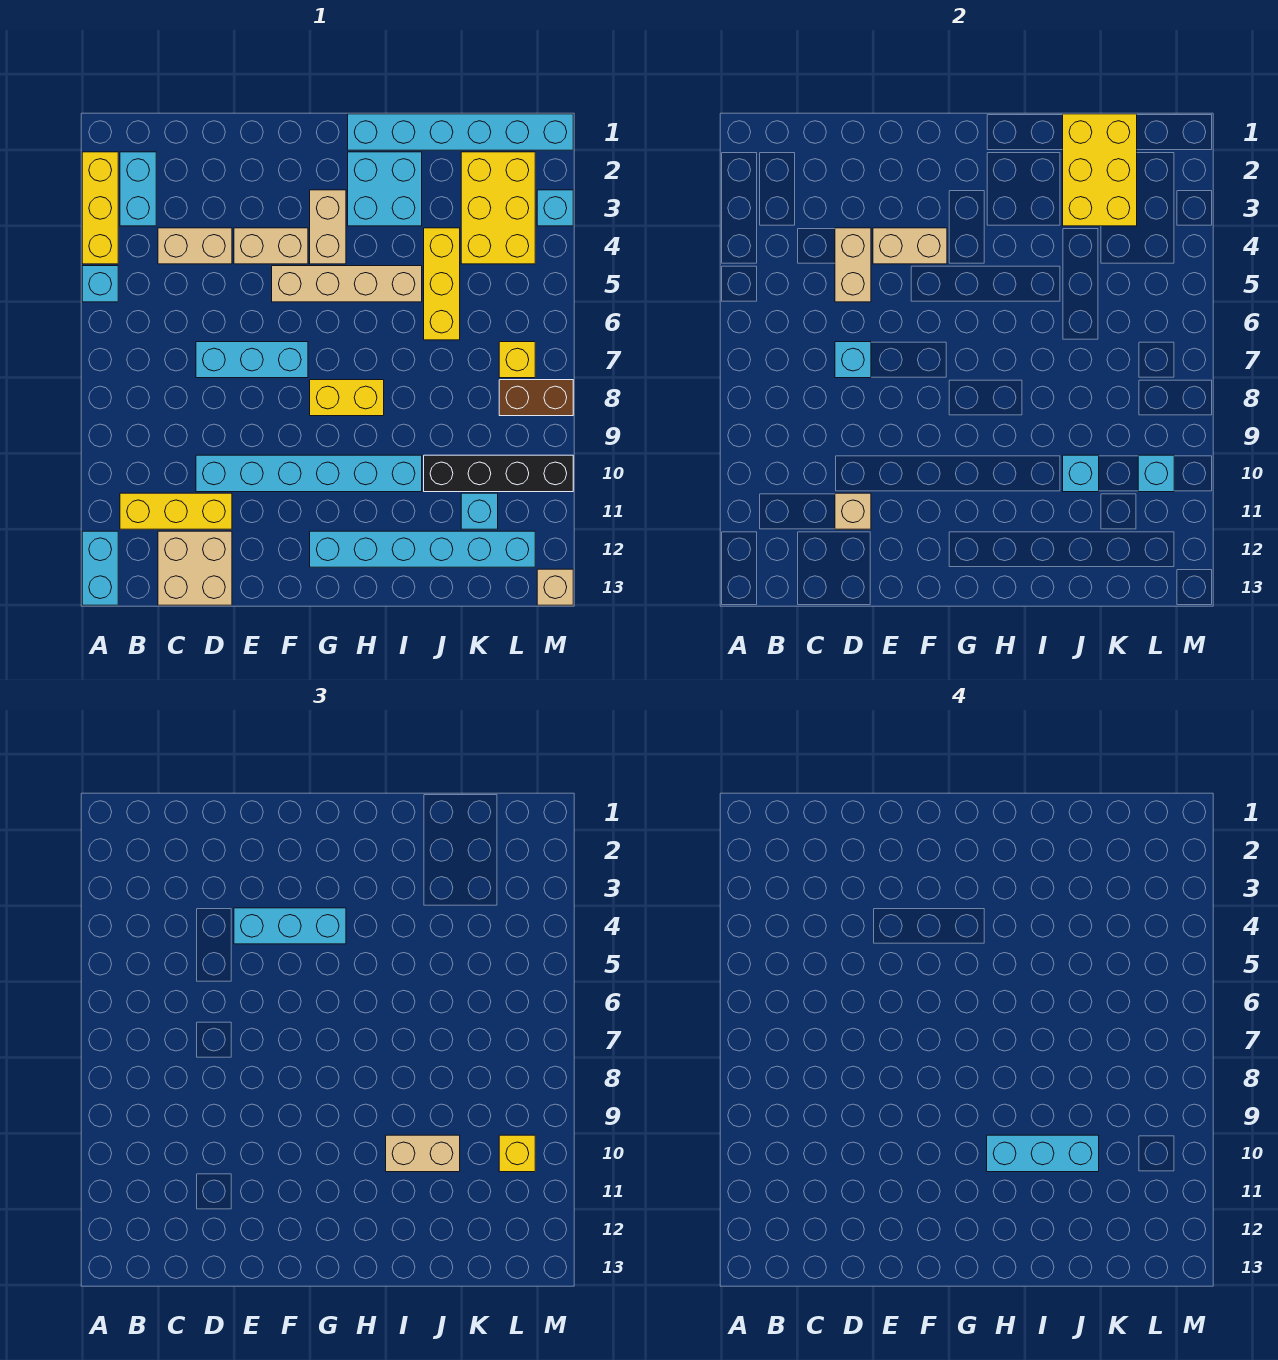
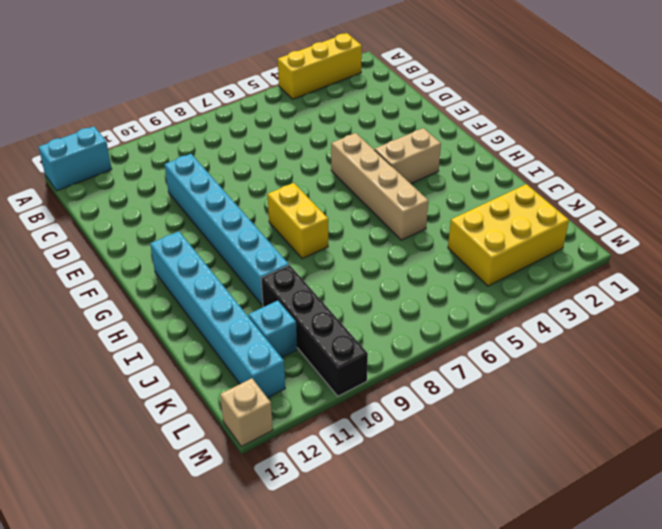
none -> cyan brick A5 level 1
none -> cyan brick B2:B3 level 1
none -> yellow brick B11:D11 level 1
none -> tan brick C4:D4 level 1

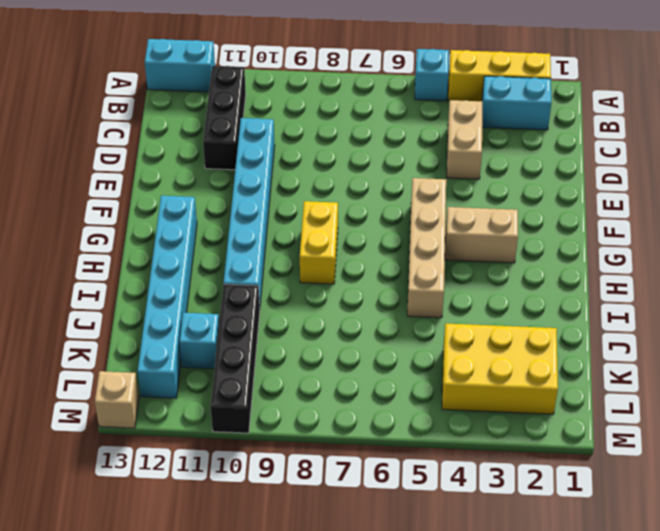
black brick B11:D11 level 1 -> yellow brick B11:D11 level 1
none -> tan brick C12:D13 level 1
none -> cyan brick D7:F7 level 1
none -> tan brick E4:F4 level 1
none -> cyan brick H1:M1 level 1

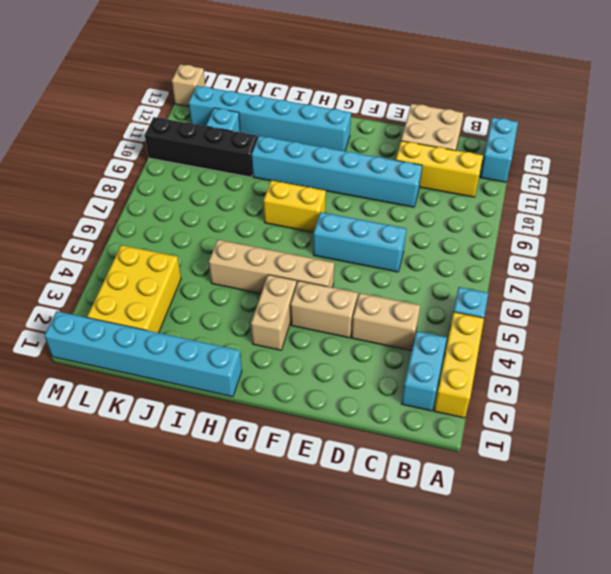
none -> cyan brick H2:I3 level 1
none -> yellow brick J4:J6 level 1
none -> yellow brick L7 level 1
none -> brown brick L8:M8 level 1

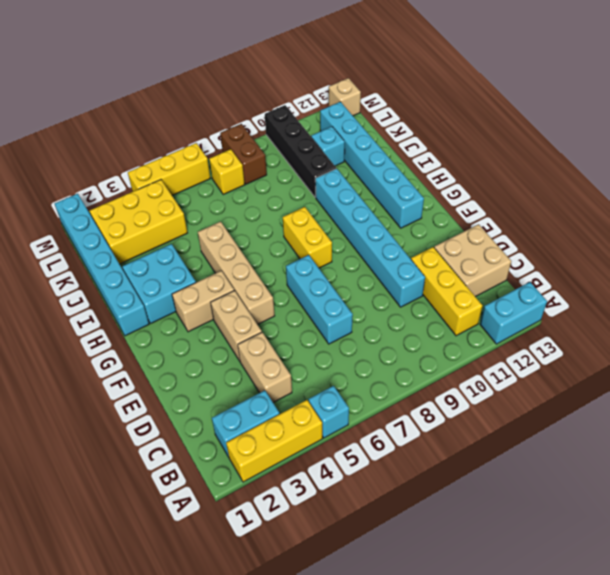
yellow brick M4:M6 level 1 -> yellow brick J4:J6 level 1
none -> cyan brick M3 level 1
none -> tan brick D4:D5 level 2
none -> cyan brick D7 level 2
none -> tan brick D11 level 2

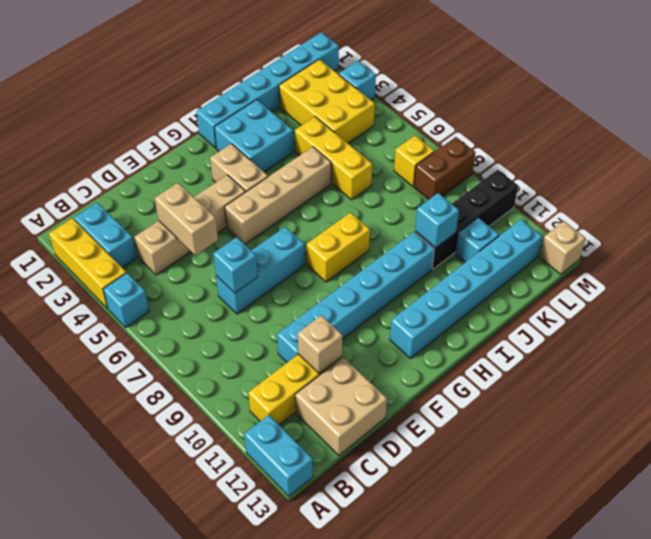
none -> tan brick E4:F4 level 2
none -> yellow brick J1:K3 level 2
none -> cyan brick L10 level 2
none -> cyan brick E4:G4 level 3

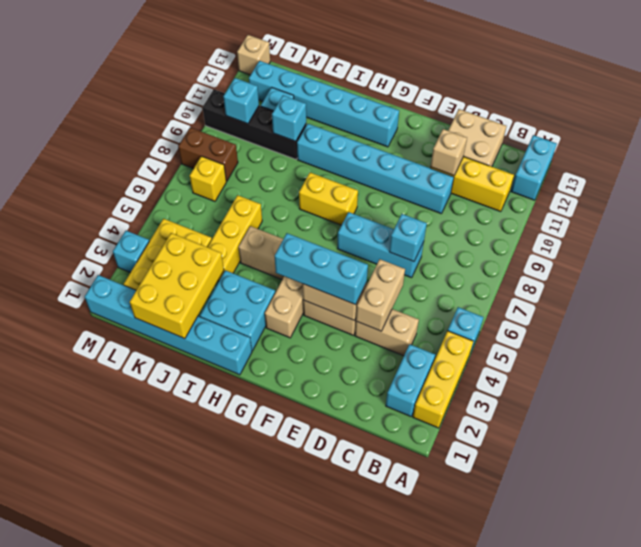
none -> tan brick I10:J10 level 3
none -> yellow brick L10 level 3
none -> cyan brick H10:J10 level 4

